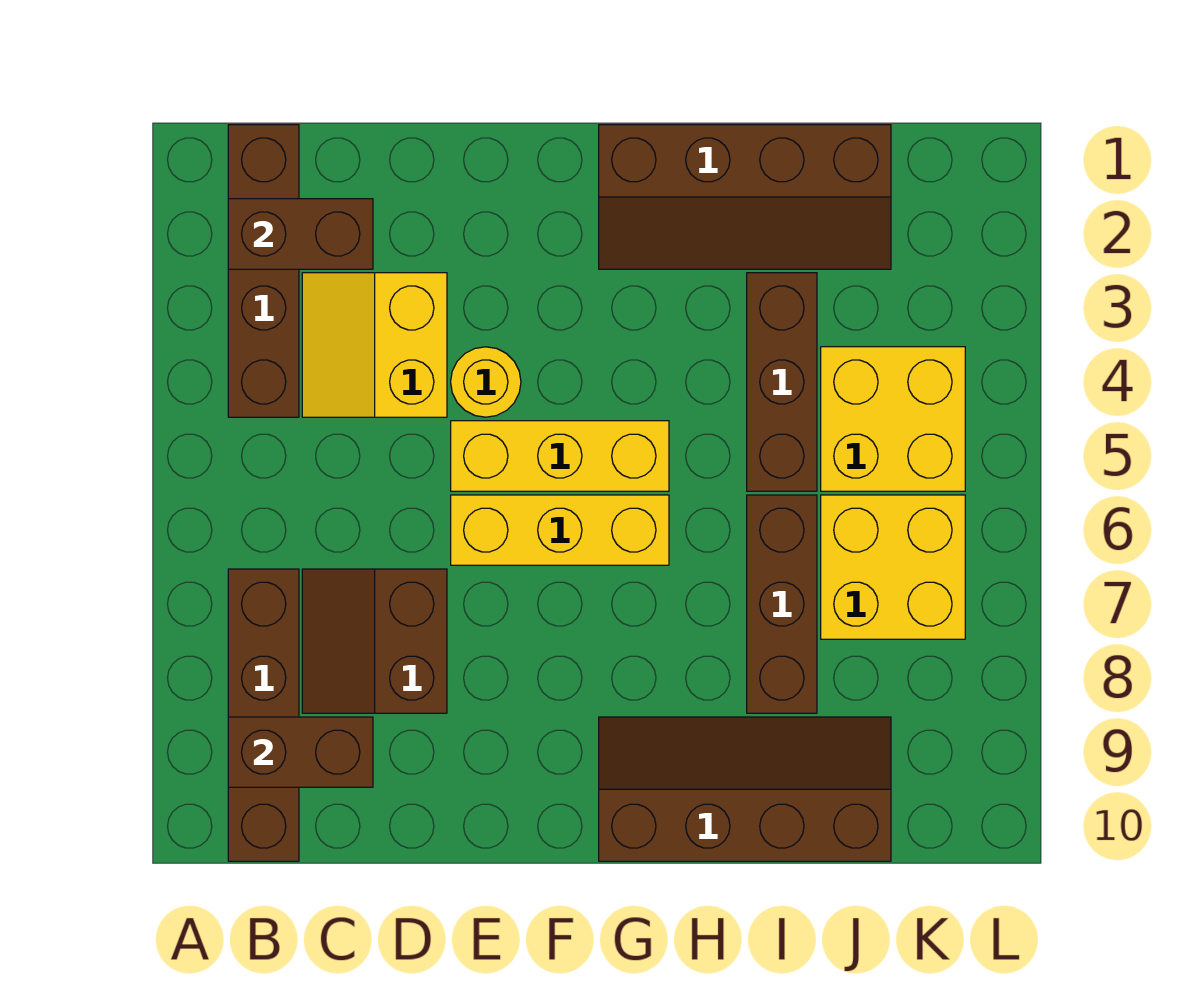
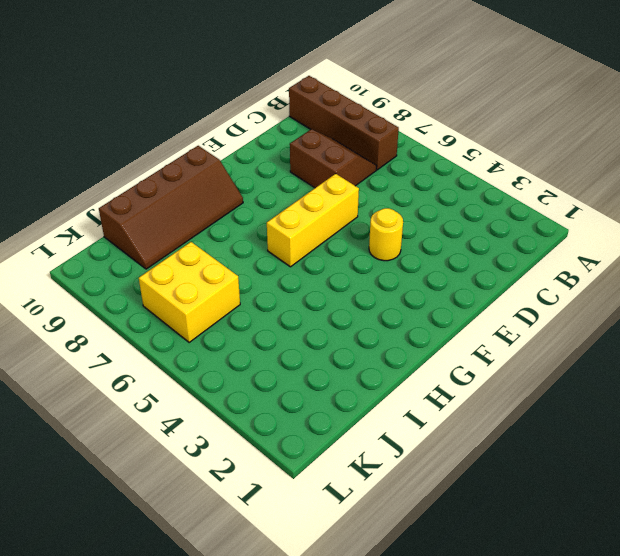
none -> brown brick B1:B4 level 1
none -> yellow slope C3:D4 level 1 top D
none -> yellow brick E5:G5 level 1

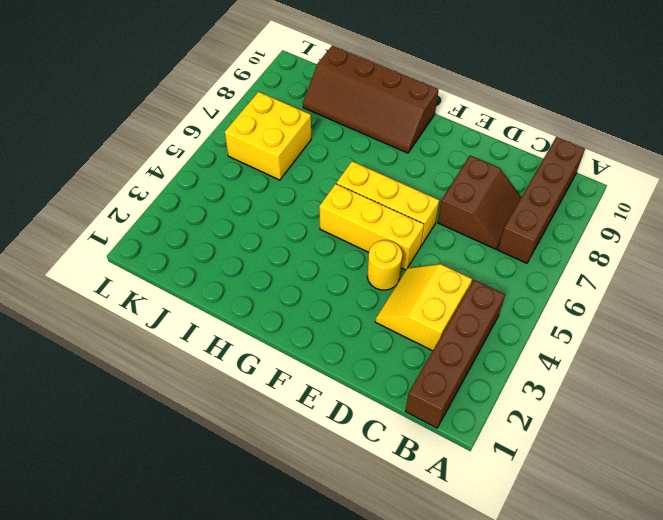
yellow slope C3:D4 level 1 top C -> yellow slope C3:D4 level 1 top D
none -> brown slope G1:J2 level 1 top 1
none -> brown brick I3:I5 level 1
none -> brown brick I6:I8 level 1

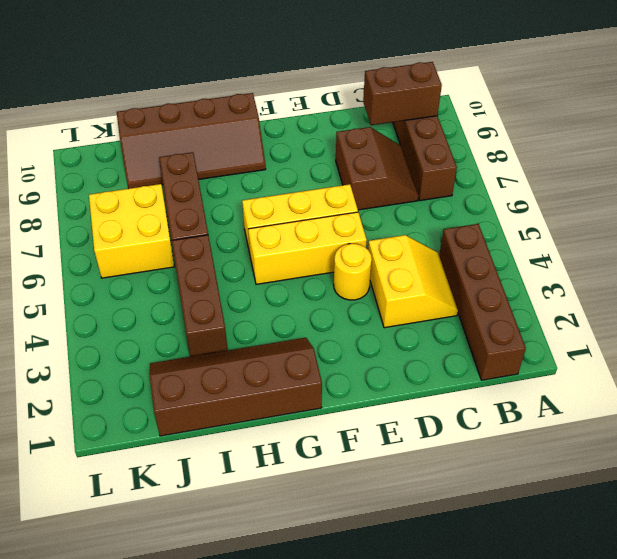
none -> yellow brick J4:K5 level 1
none -> brown brick B2:C2 level 2

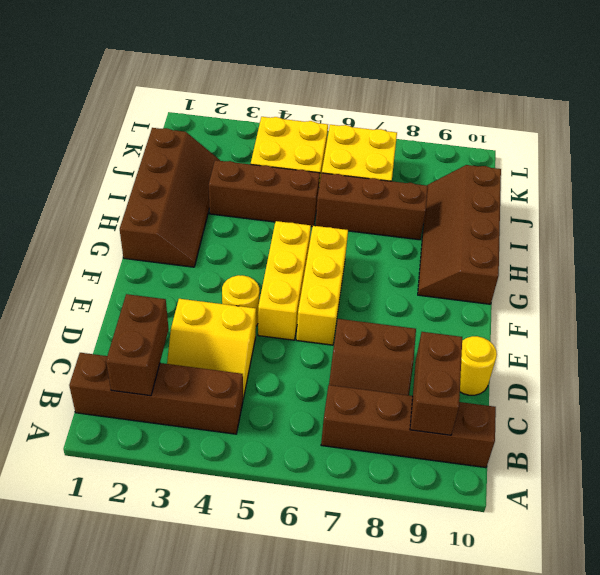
yellow round brick D10 level 1 -> none

